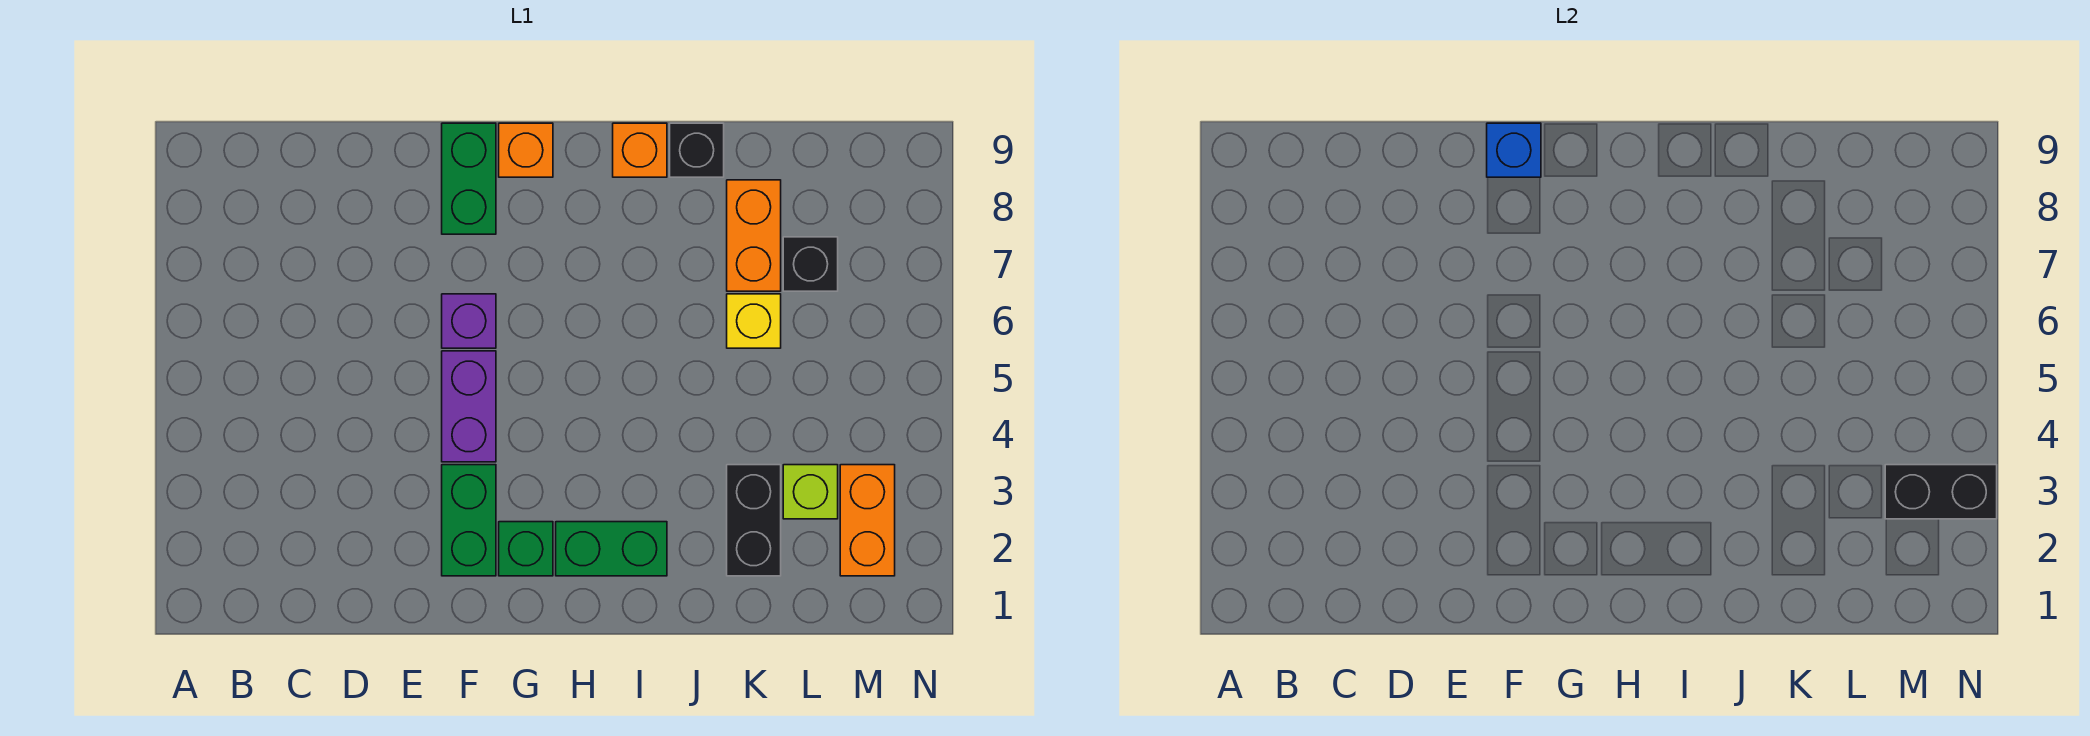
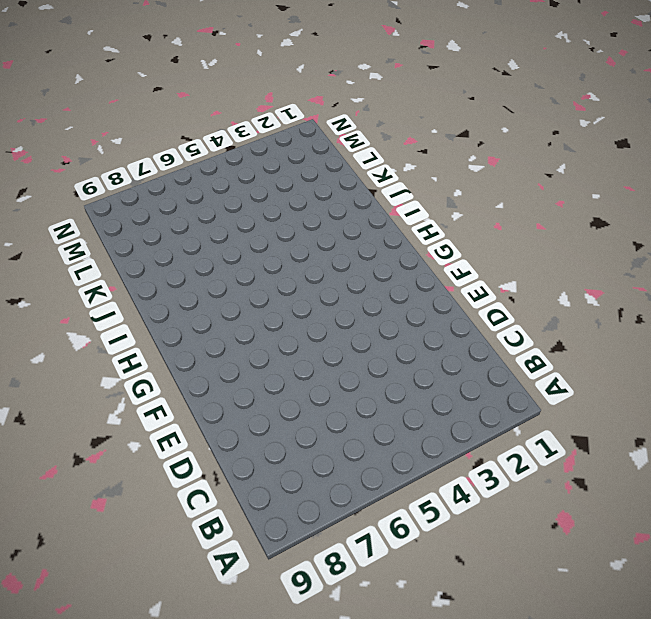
none -> green brick F2:F3 level 1
none -> purple brick F4:F5 level 1
none -> purple brick F6 level 1

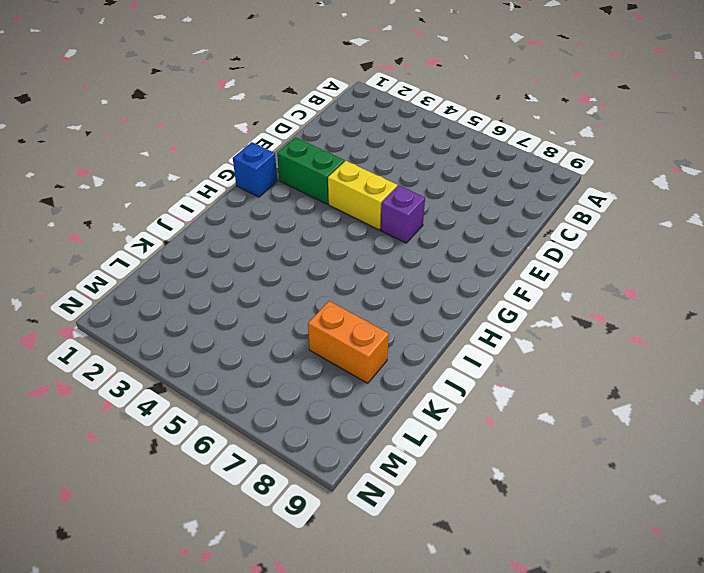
yellow brick F4:F5 level 1 -> purple brick F4:F5 level 1
blue brick G1 level 1 -> blue brick F9 level 2
none -> green brick F8:F9 level 1
none -> green brick G2 level 1
none -> orange brick G9 level 1

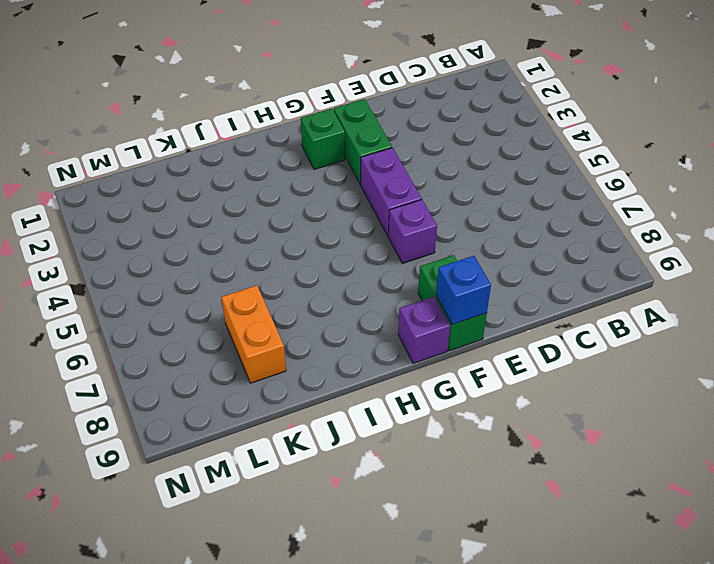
purple brick G9 level 1 -> orange brick G9 level 1
none -> green brick H2:I2 level 1
none -> orange brick I9 level 1
none -> black brick J9 level 1

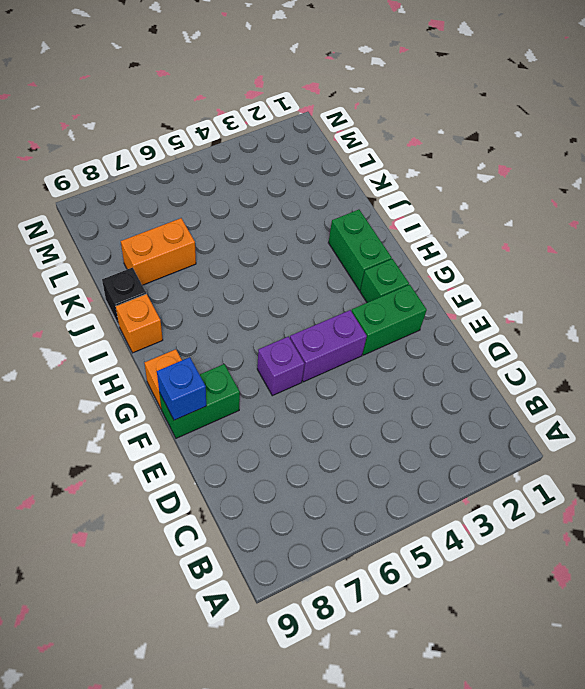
none -> black brick K2:K3 level 1
none -> yellow brick K6 level 1
none -> lime brick L3 level 1

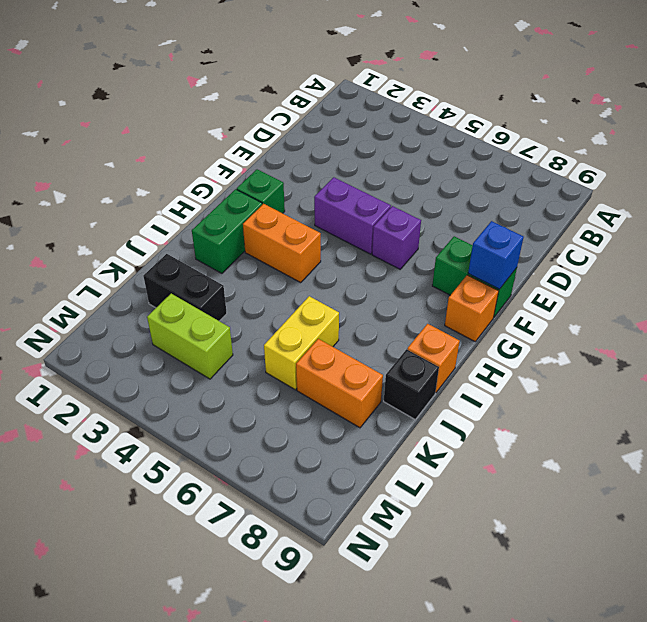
orange brick H3:H4 level 1 -> orange brick M2:M3 level 1
yellow brick J6:K6 level 1 -> yellow brick K6 level 1
lime brick L3:L4 level 1 -> lime brick L3 level 1
none -> green brick F2:F3 level 1
none -> black brick L7 level 1
none -> black brick M3:N3 level 2

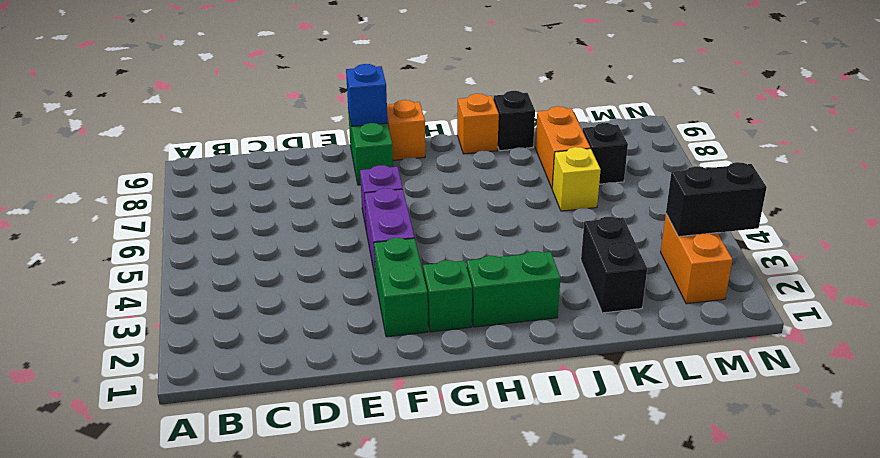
none -> lime brick L3 level 1

